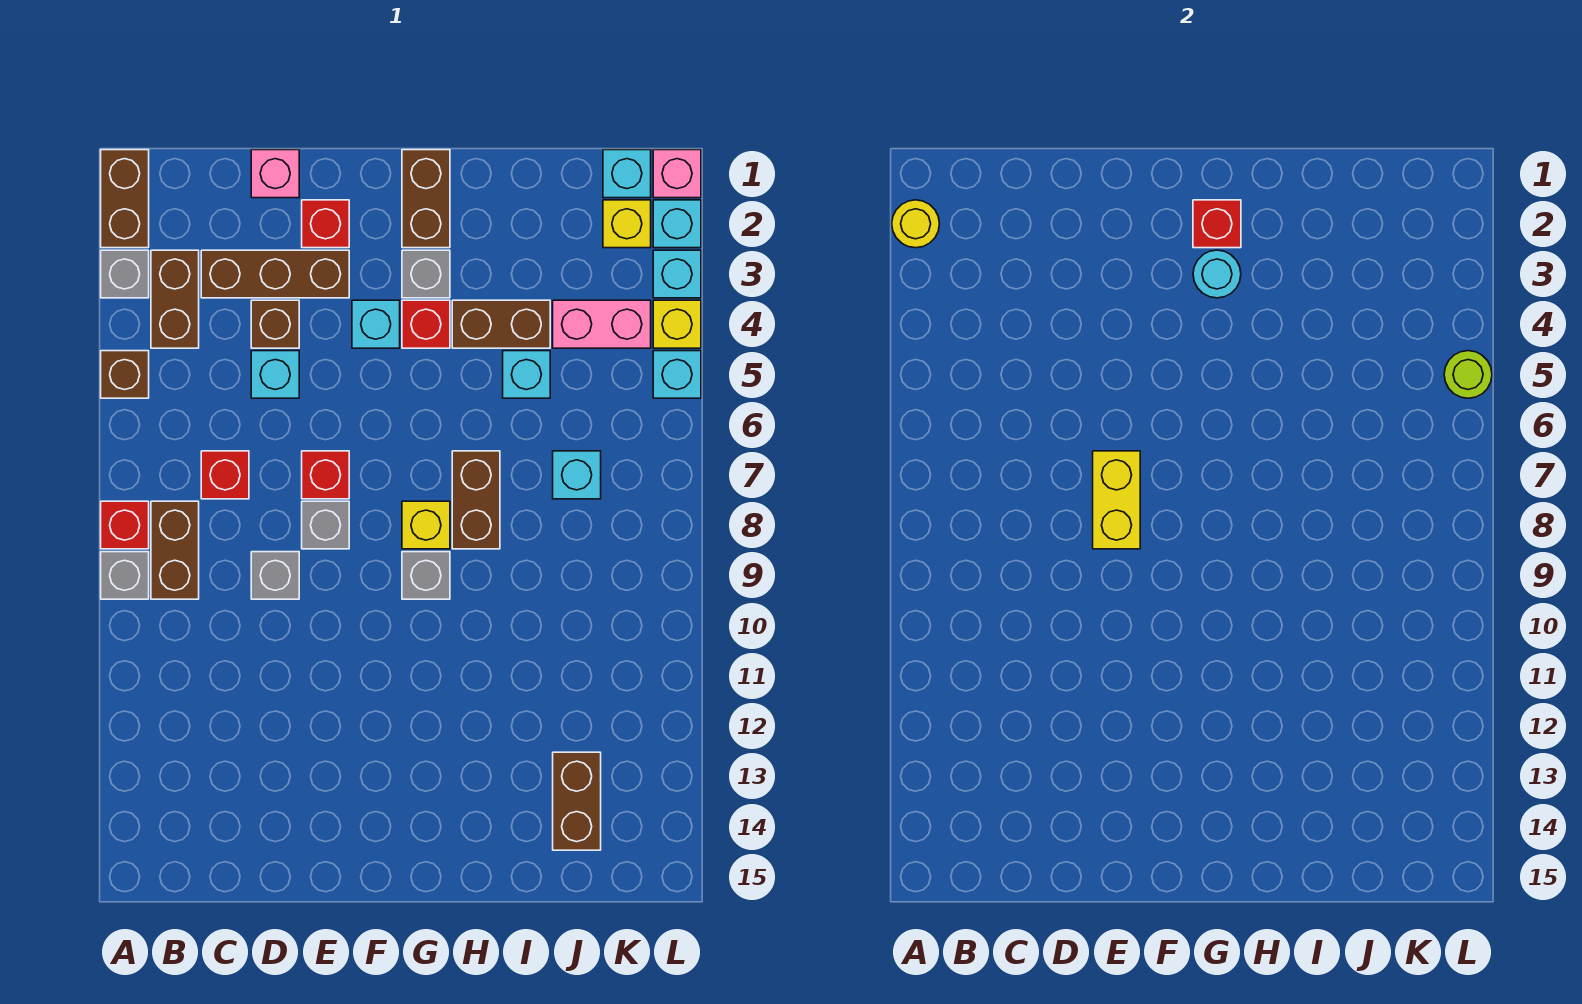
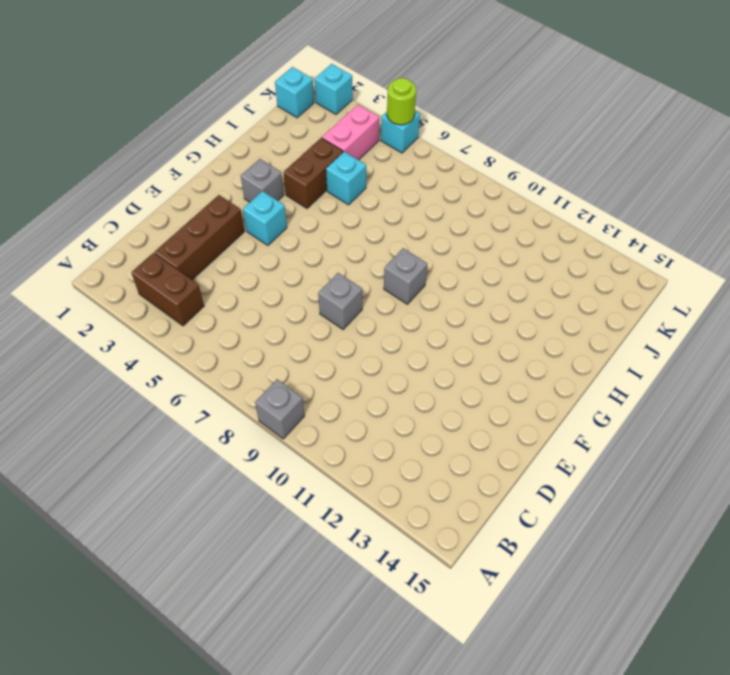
none -> brown brick A1:A2 level 1
none -> grey brick A3 level 1
none -> brown brick A5 level 1
none -> red brick A8 level 1

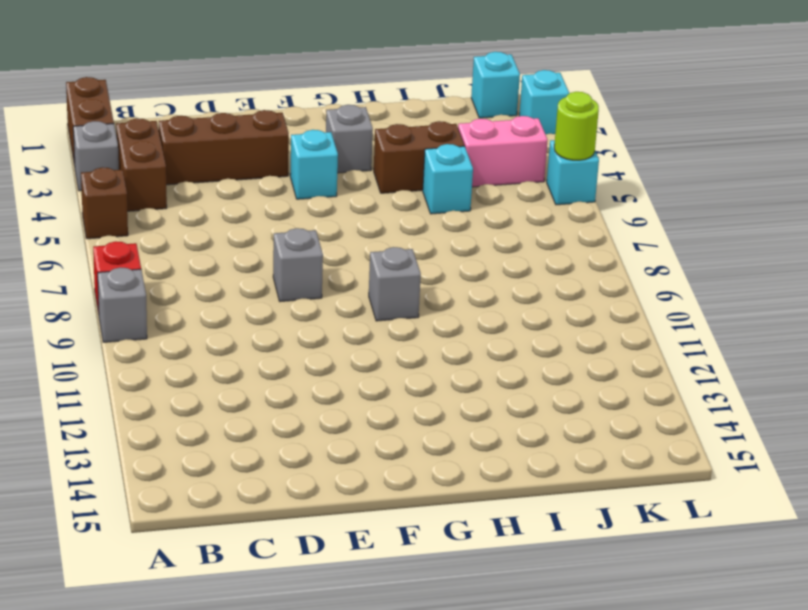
none -> brown brick B8:B9 level 1
none -> red brick C7 level 1
none -> pink brick D1 level 1
none -> brown brick D4 level 1

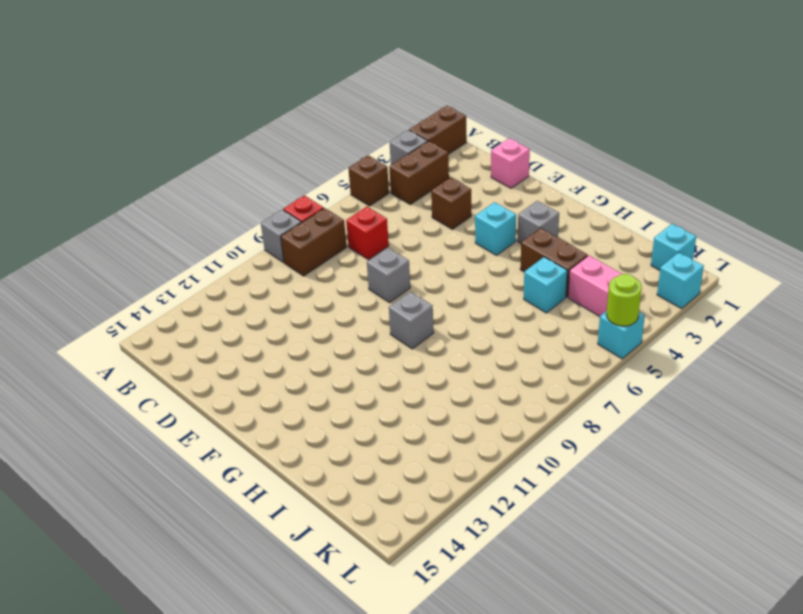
none -> brown brick C3:E3 level 1
none -> cyan brick D5 level 1
none -> grey brick D9 level 1
none -> red brick E2 level 1

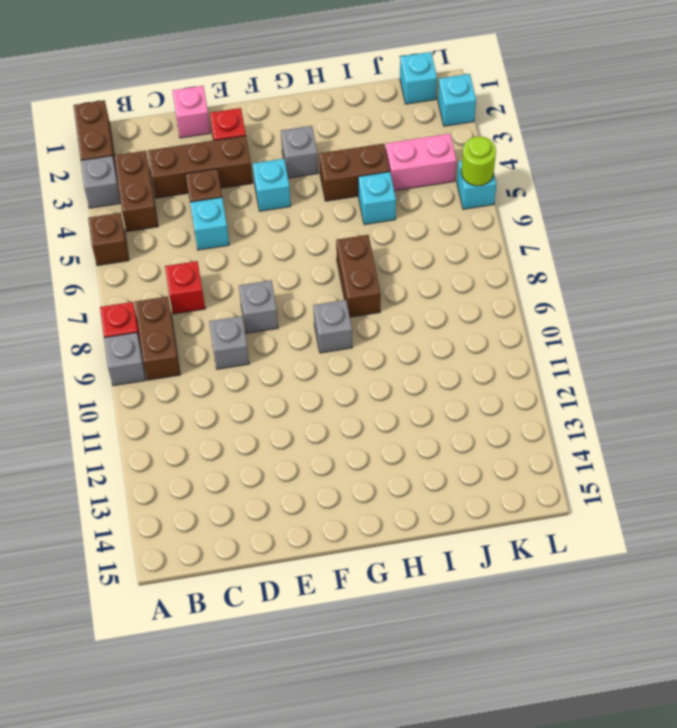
none -> red brick E7 level 1
none -> brown brick G1:G2 level 1
none -> red brick G4 level 1
none -> yellow brick G8 level 1

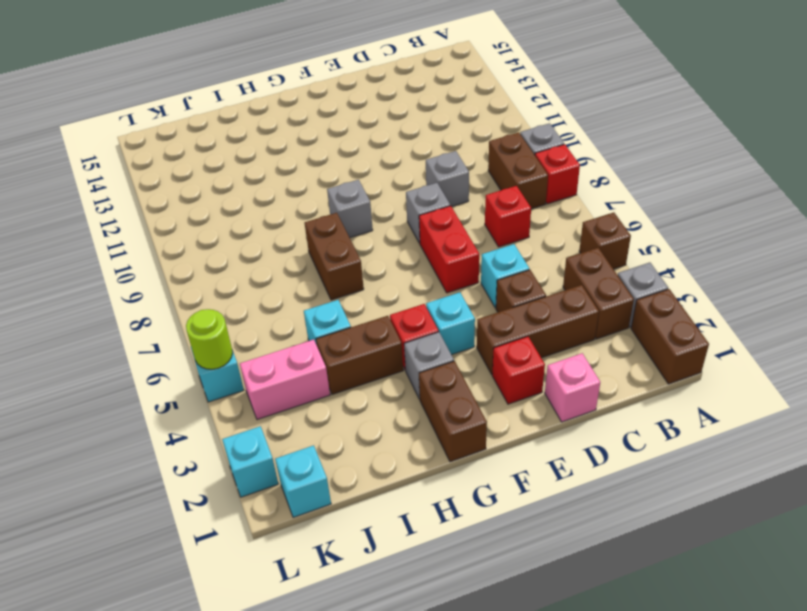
red brick E6:E7 level 1 -> red brick E7 level 1
none -> yellow brick G8 level 1
none -> cyan brick J7 level 1
none -> brown brick J13:J14 level 1
none -> yellow brick K2 level 1

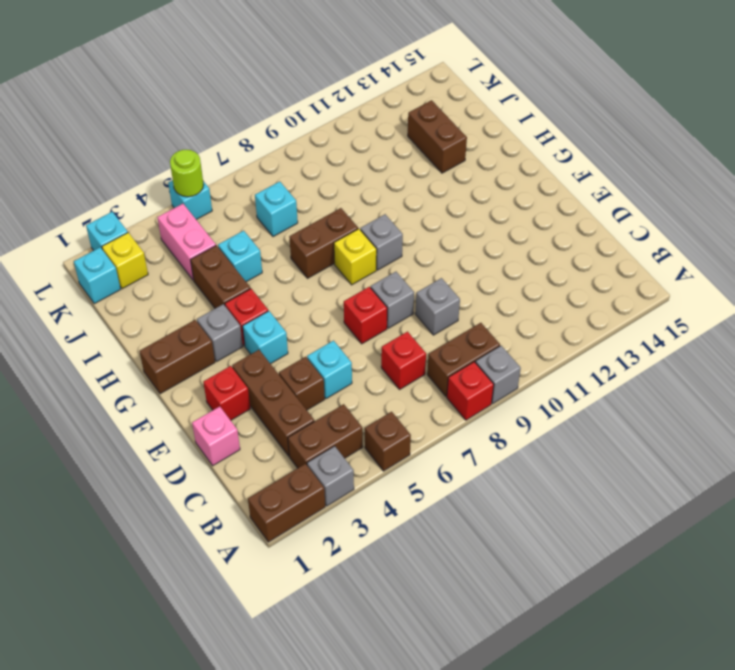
brown brick I13:J13 level 1 -> brown brick J13:J14 level 1
none -> pink brick L1 level 1
none -> cyan brick L3 level 1
none -> yellow brick L4 level 1
none -> yellow round brick A2 level 2

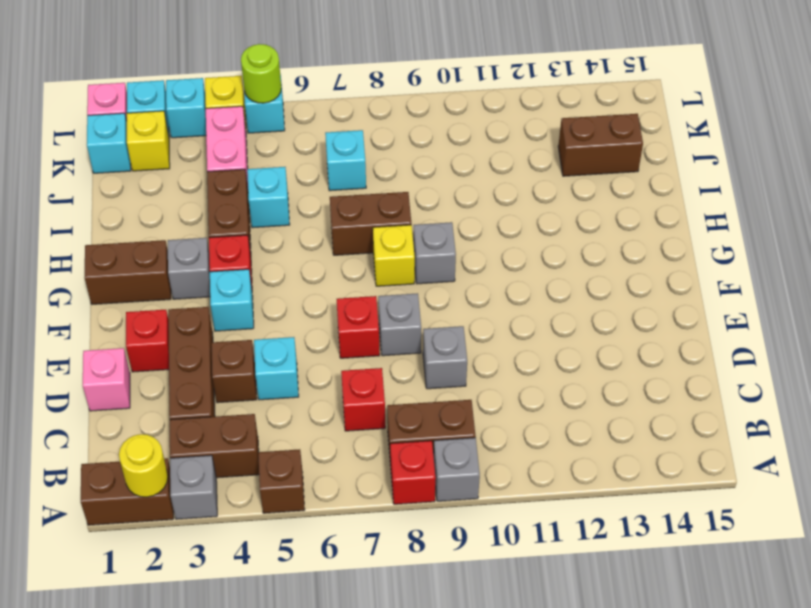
none -> yellow brick E7:E8 level 2
none -> red brick G2 level 2
none -> cyan round brick G3 level 2

